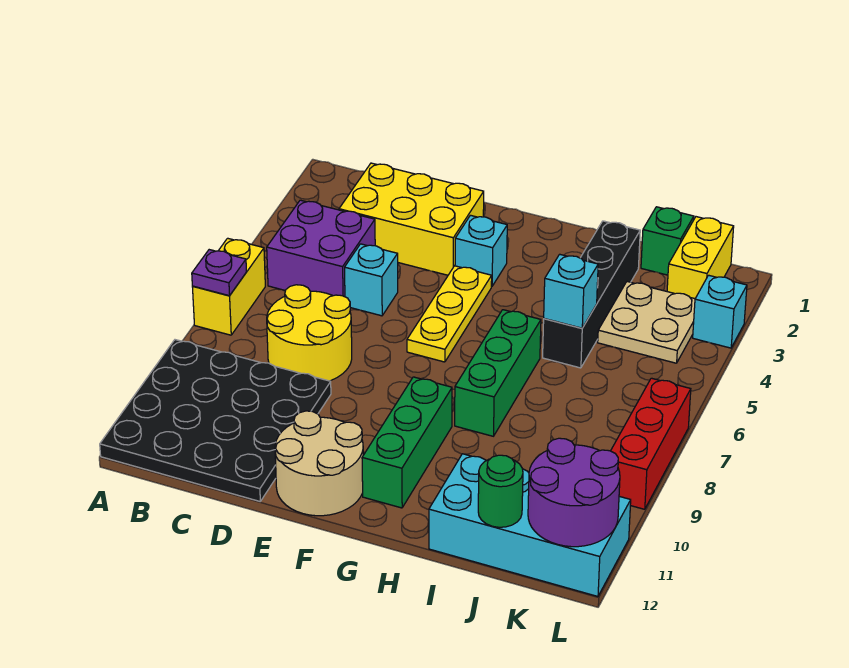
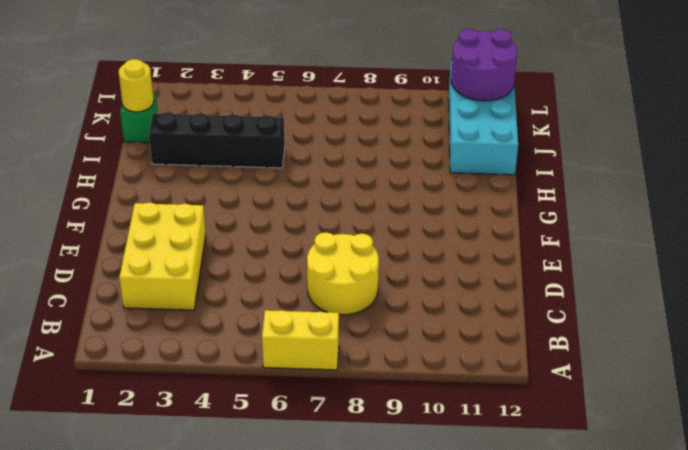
yellow round brick J1 level 2 -> none
none -> black plate A9:D12 level 1
none -> purple brick B4:C5 level 1
none -> cyan brick D5 level 1

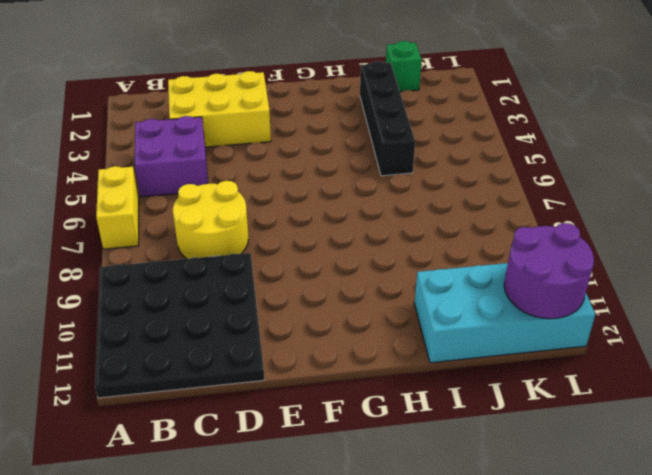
none -> cyan brick D5 level 1
none -> tan round brick E11:F12 level 1
none -> cyan brick F3 level 1

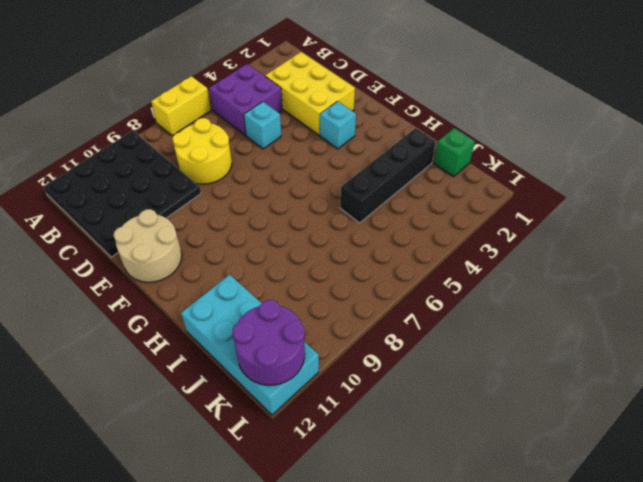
none -> yellow plate F4:F6 level 1
none -> green brick G9:G11 level 1
none -> green brick H6:H8 level 1

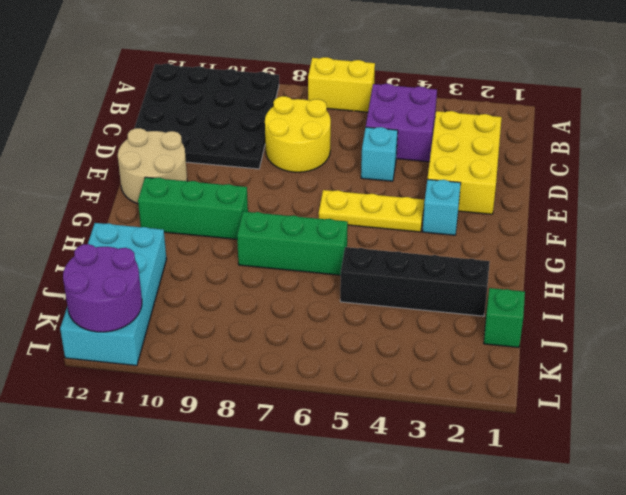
none -> tan plate J3:K4 level 1
none -> yellow brick K1:K2 level 1
none -> cyan brick L3 level 1

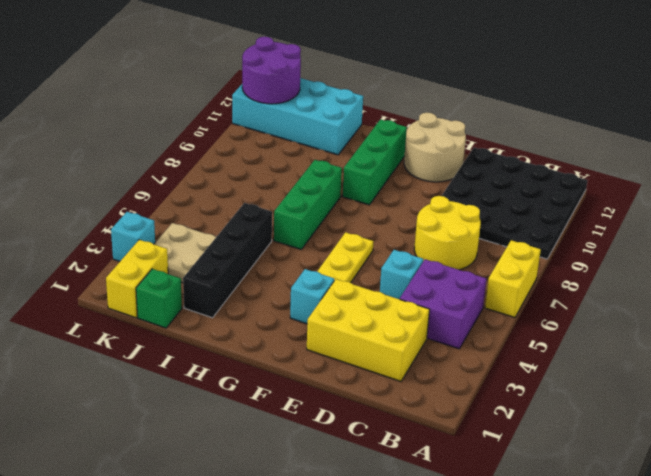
none -> red brick L7:L9 level 1
none -> purple plate A7 level 2
none -> cyan brick I5 level 2

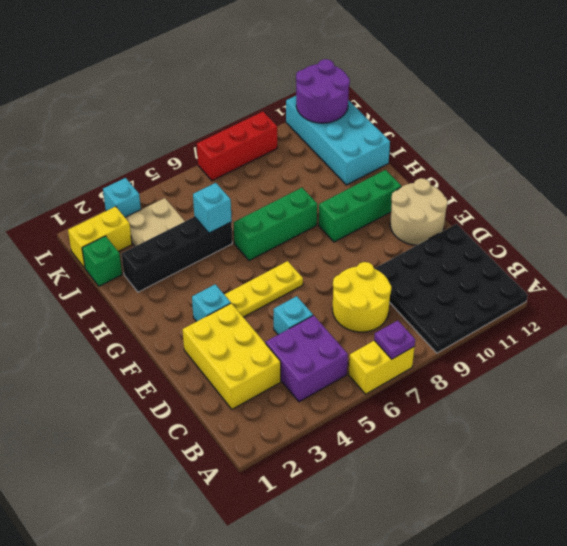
none -> green round brick J12 level 2

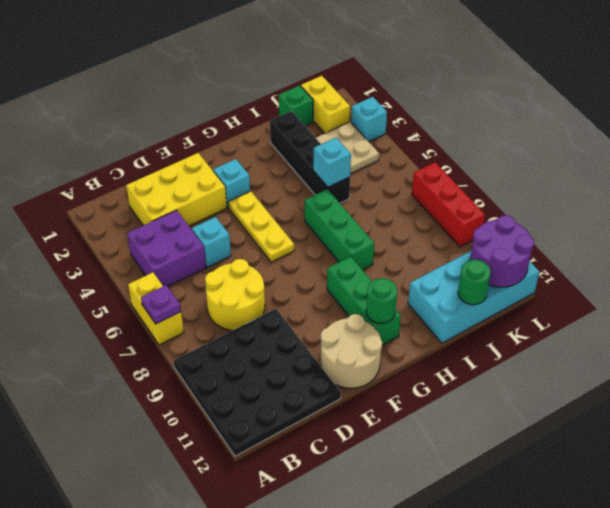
green round brick G11 level 2 -> none

